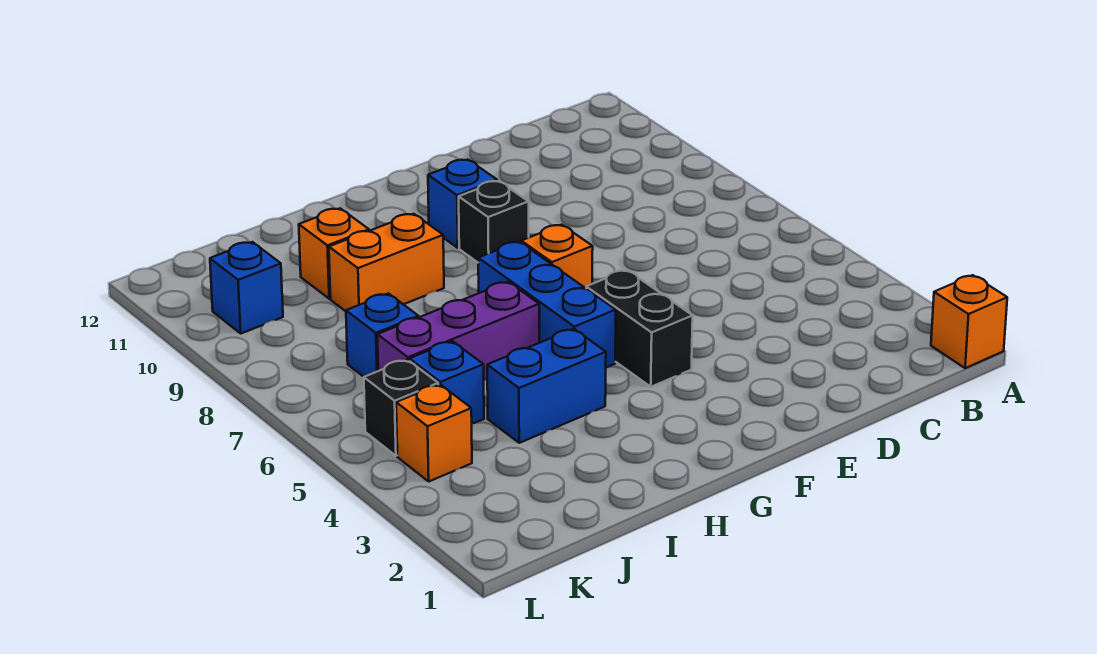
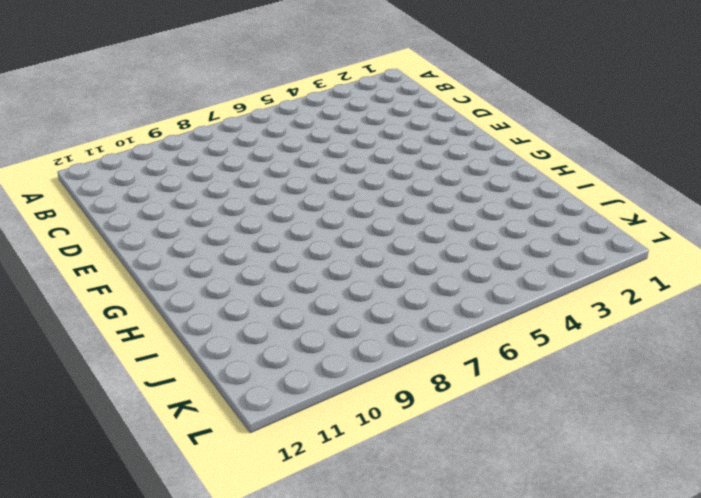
none -> orange brick A1 level 1
none -> black brick F4:F5 level 1
none -> orange brick F7 level 1

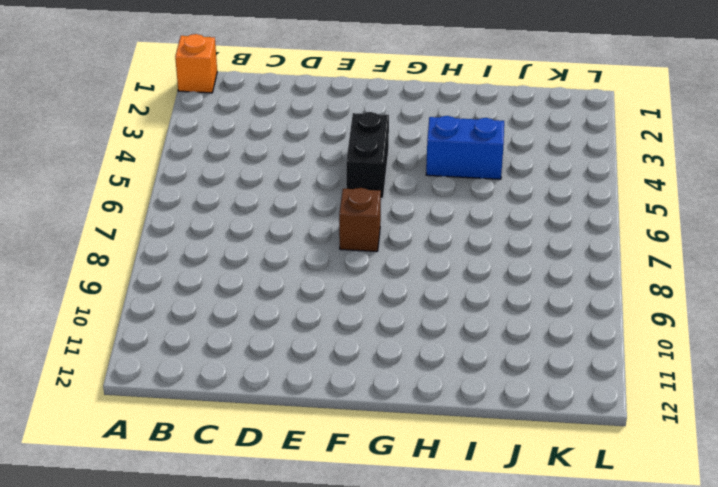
brown brick F7 level 1 -> orange brick F7 level 1
none -> black brick F9 level 1
none -> blue brick F10 level 1
none -> blue brick G5:G7 level 1

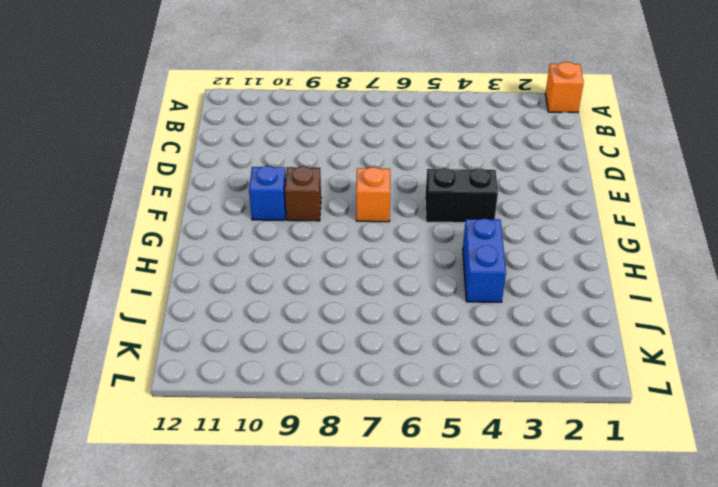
brown brick F9 level 1 -> black brick F9 level 1
none -> blue brick G5:G7 level 1
none -> purple brick H6:J6 level 1
none -> orange brick H9:I9 level 1

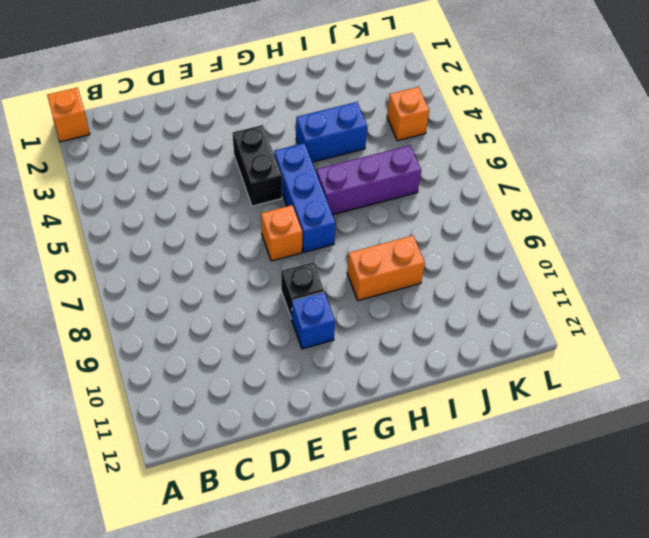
none -> orange brick I10 level 1
none -> blue brick J5 level 1
none -> blue brick J7 level 1

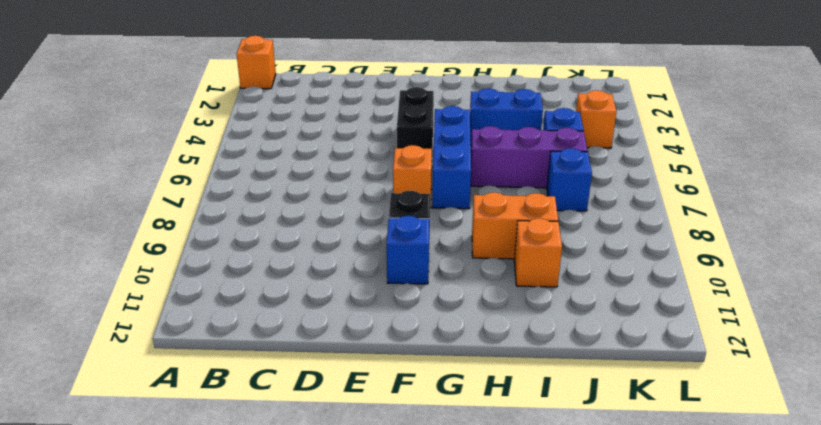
none -> black brick K5 level 1
none -> blue brick K10 level 1

